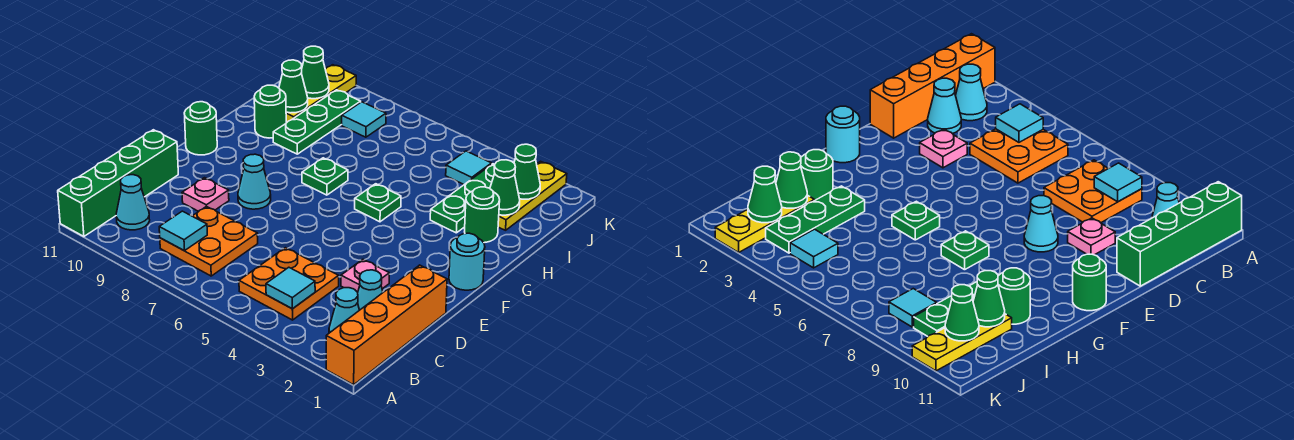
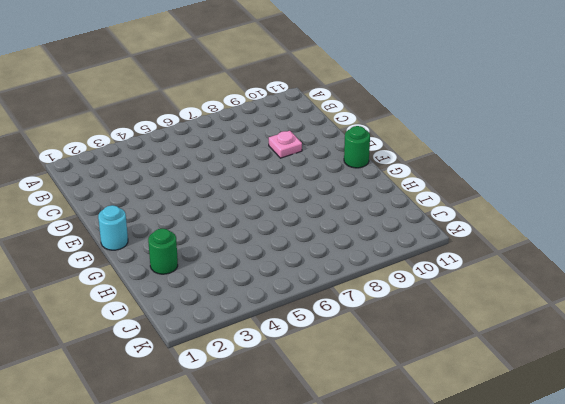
none -> orange brick A1:D1 level 1
none -> green brick A11:D11 level 1
none -> cyan cone B2 level 1

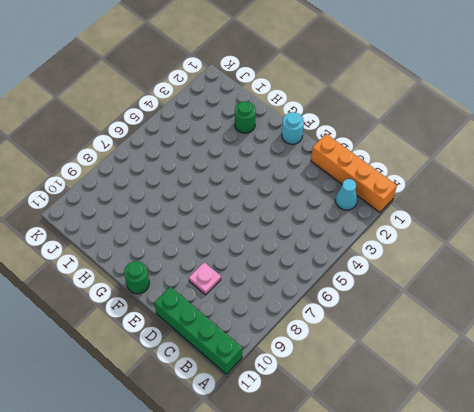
none -> orange plate B4:C5 level 1
none -> orange plate B7:C8 level 1
none -> cyan cone B10 level 1

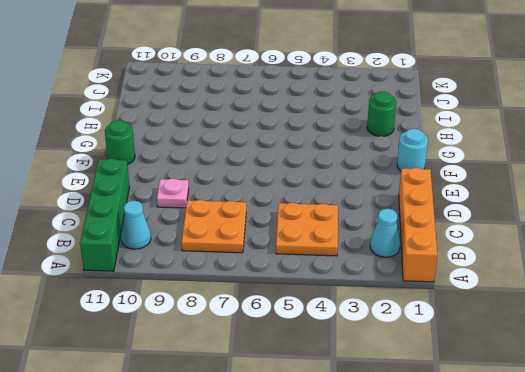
none -> cyan cone C2 level 1
none -> pink plate D3 level 1
none -> cyan cone E8 level 1

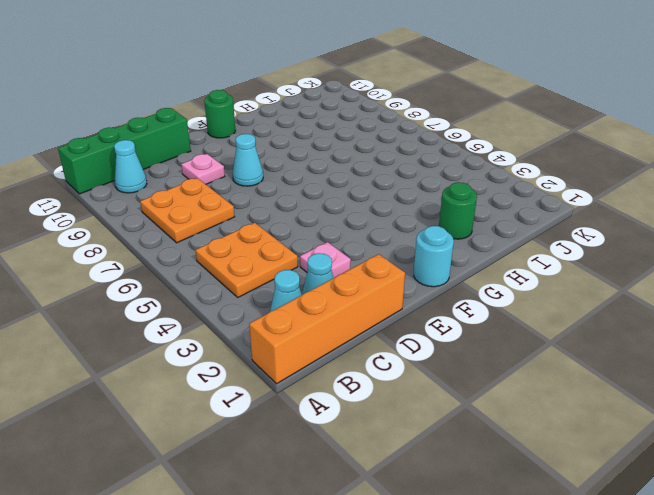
none -> green plate G5 level 1
none -> green plate G7 level 1
none -> green plate H3:J3 level 1

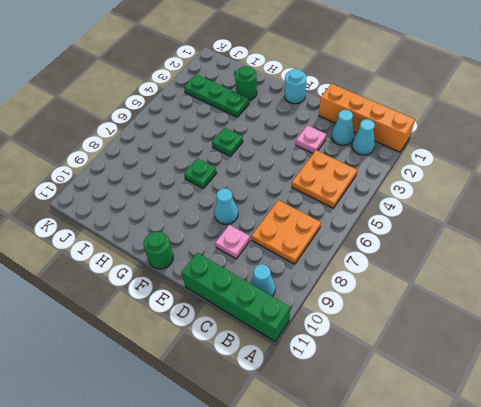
none -> green plate H9:J9 level 1
none -> green round brick H10 level 1
none -> yellow plate I2:K2 level 1

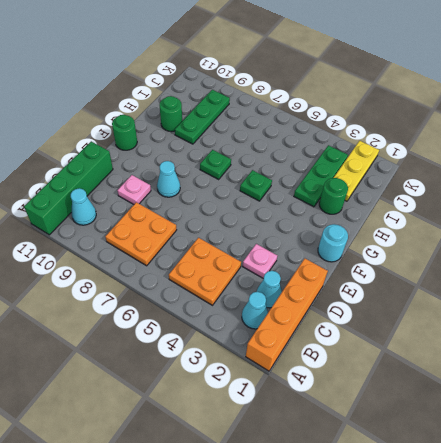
none -> yellow plate I10:K10 level 1
none -> cyan tile J4 level 1
none -> cyan tile J8 level 1

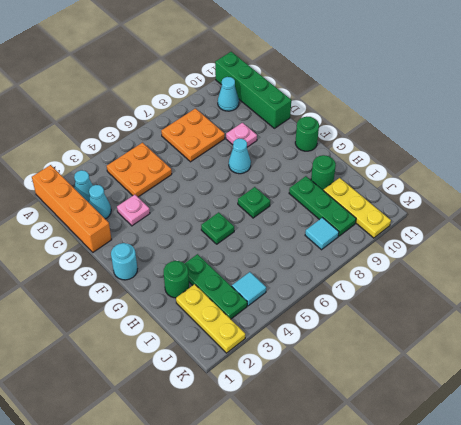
none -> cyan tile B4 level 2
none -> cyan tile B8 level 2
none -> green cone I2 level 2

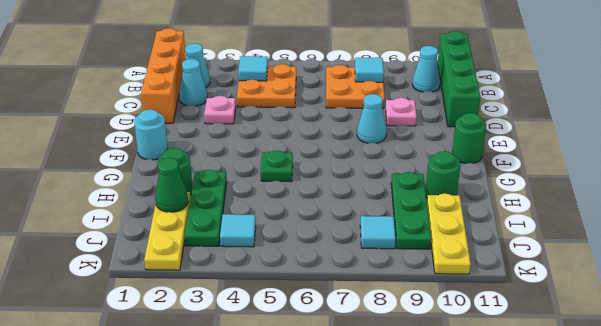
none -> green plate G7 level 1
none -> green cone I10 level 2
none -> green cone J2 level 2

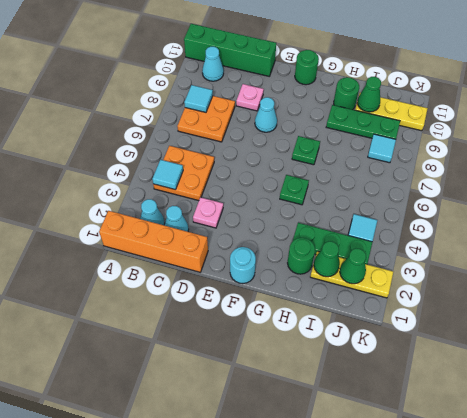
none -> green cone J10 level 2

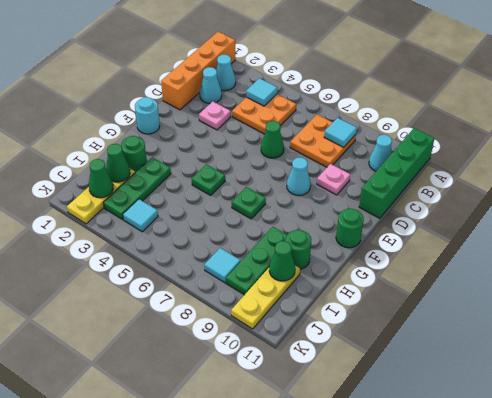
green cone D6 level 1 -> green cone J10 level 2

